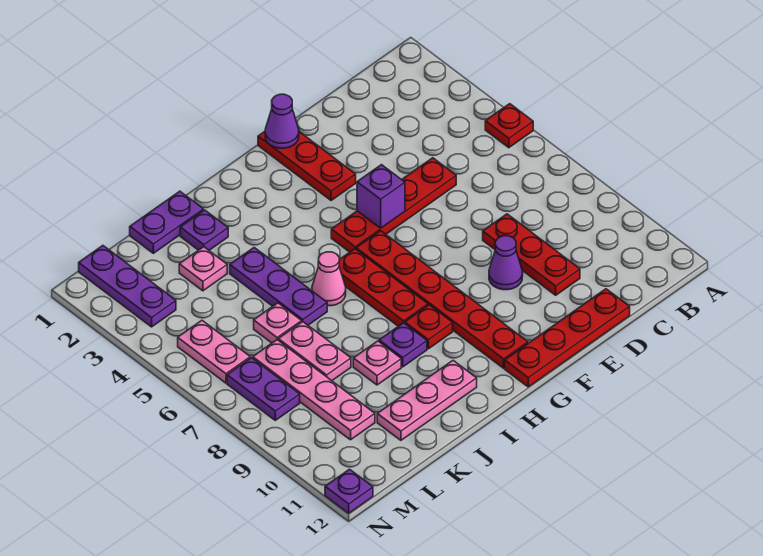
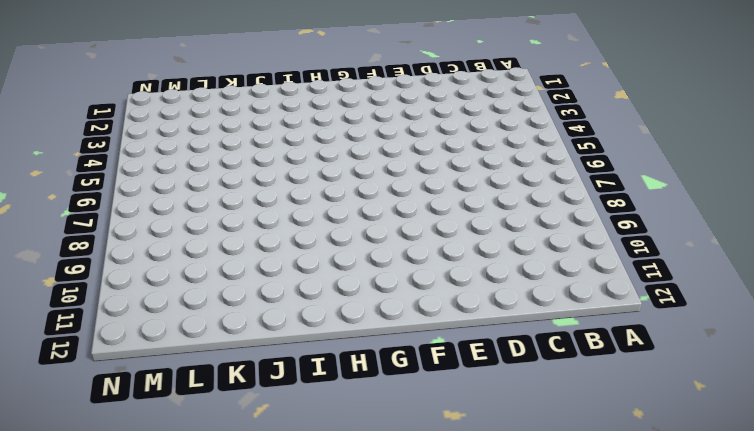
none -> red plate A5 level 1
none -> red plate D5:G5 level 1
none -> red plate D8:D10 level 1

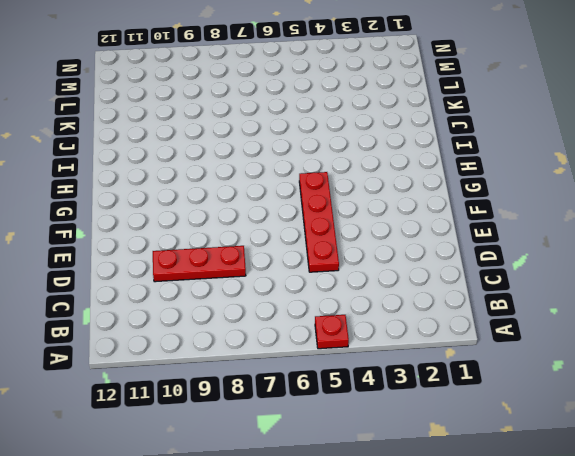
none -> red plate D12:G12 level 1
none -> purple cone E9 level 1
none -> red plate F1:F3 level 1

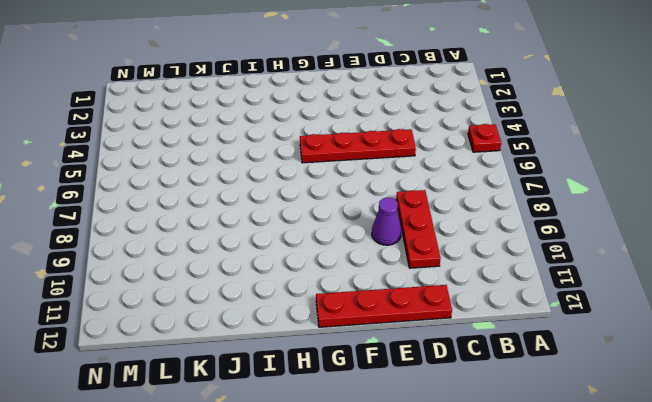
none -> red plate F1:F3 level 1
none -> red plate G6:G11 level 1
none -> red plate H6:H8 level 1

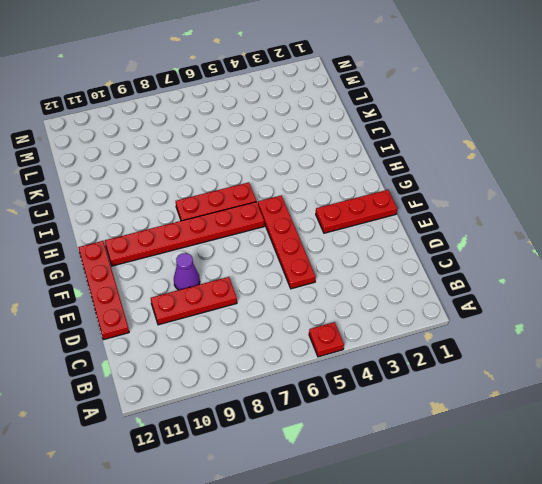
none -> red plate H9 level 1
none -> pink cone I6 level 1
none -> purple plate I9 level 1

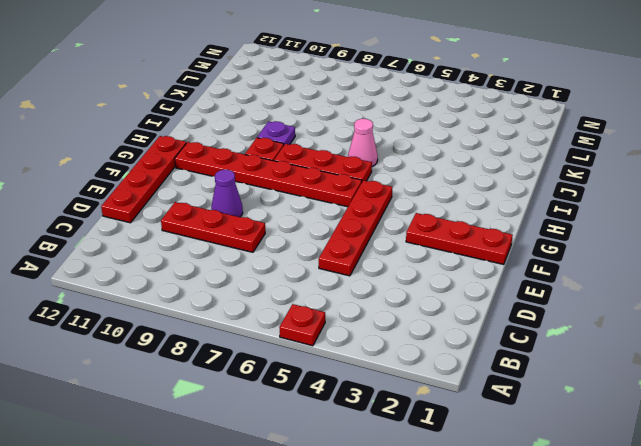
none -> pink plate I11:K11 level 1
none -> purple plate J1:K1 level 1
none -> purple plate J2 level 1

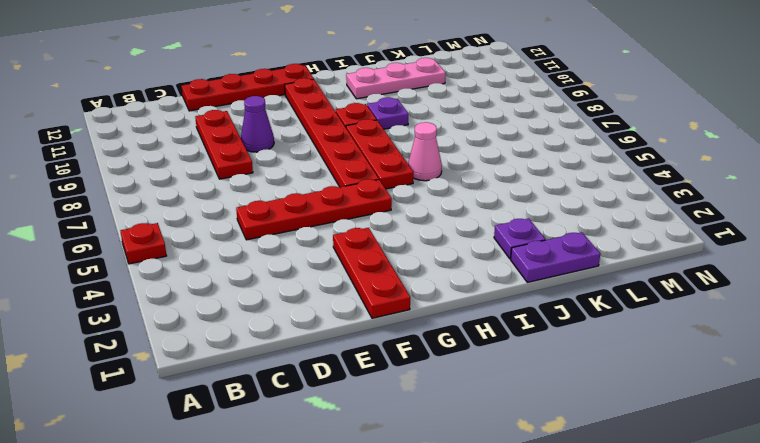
none -> purple plate J4:J6 level 1
none -> pink plate J9 level 1
none -> pink plate K3 level 1

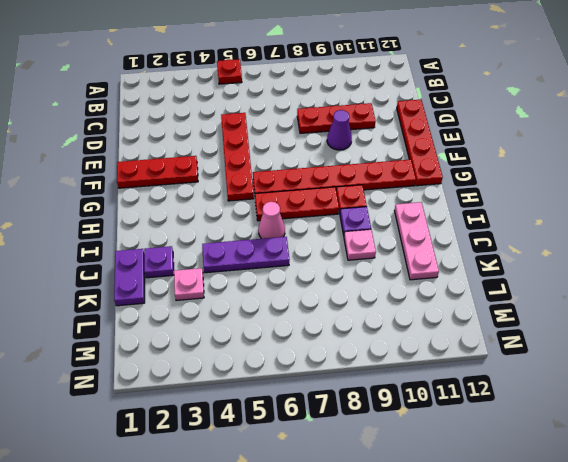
none -> pink plate K6 level 1
none -> pink plate K7:K8 level 1
none -> pink plate L7:L10 level 1

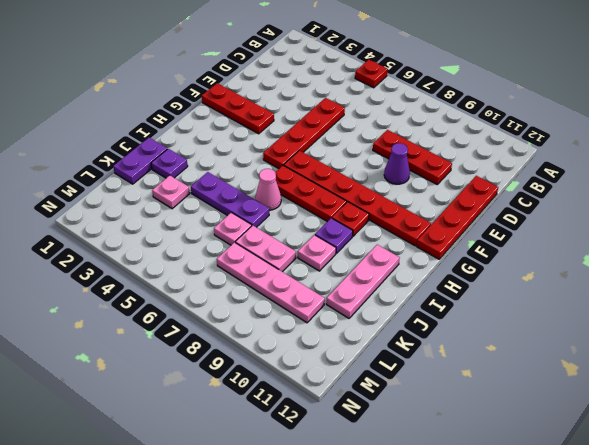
none -> purple plate M1:M3 level 1
none -> pink plate M5:M6 level 1
none -> purple plate M7:M8 level 1

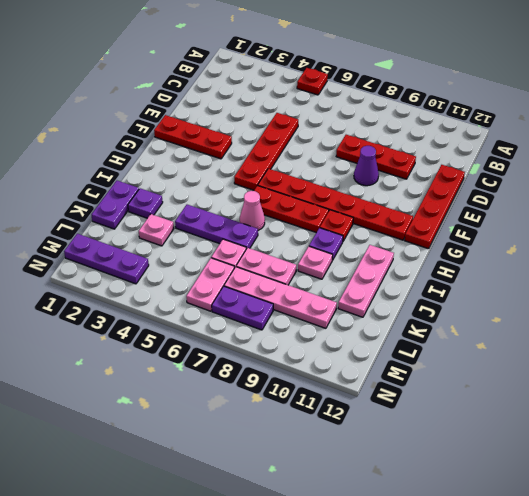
pink plate L6:M6 level 1 -> pink plate M5:M6 level 1
none -> purple plate N12 level 1
none -> purple cone F1 level 2
none -> purple brick F5 level 2

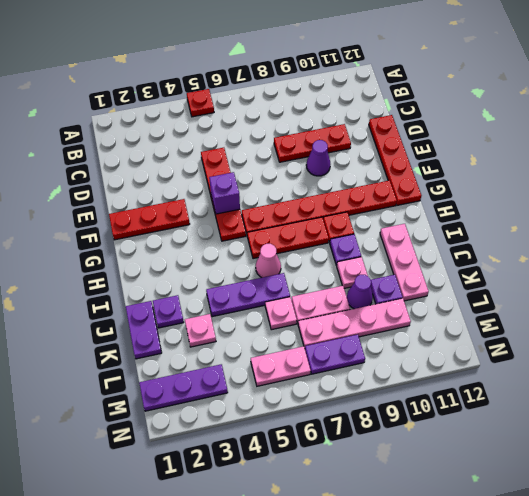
purple cone K9 level 1 -> purple cone F1 level 2
purple plate K10 level 1 -> purple plate N12 level 1

